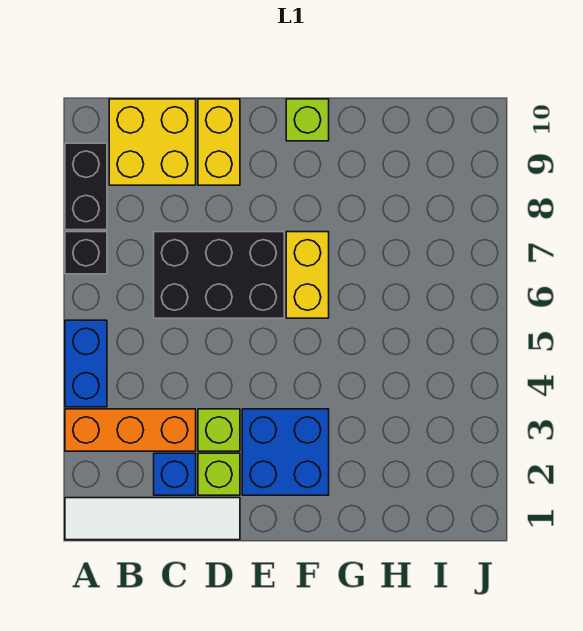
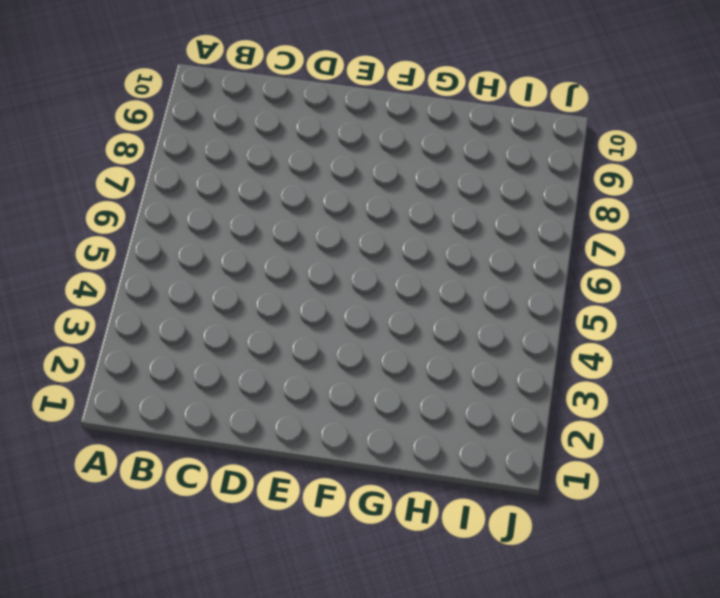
none -> white tile A1:D1 level 1
none -> orange brick A3:C3 level 1
none -> blue brick A4:A5 level 1

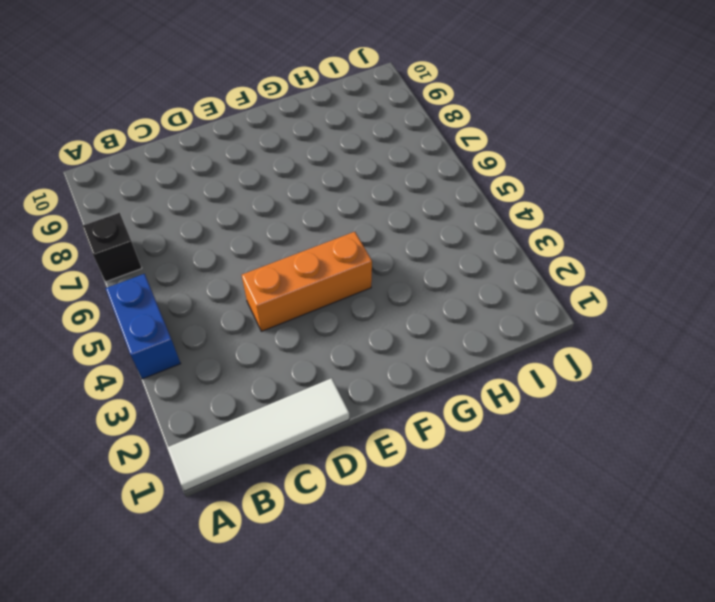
orange brick D4:F4 level 1 -> orange brick A3:C3 level 1
none -> black brick A8:A9 level 1
none -> yellow brick B9:C10 level 1
none -> blue brick C2 level 1

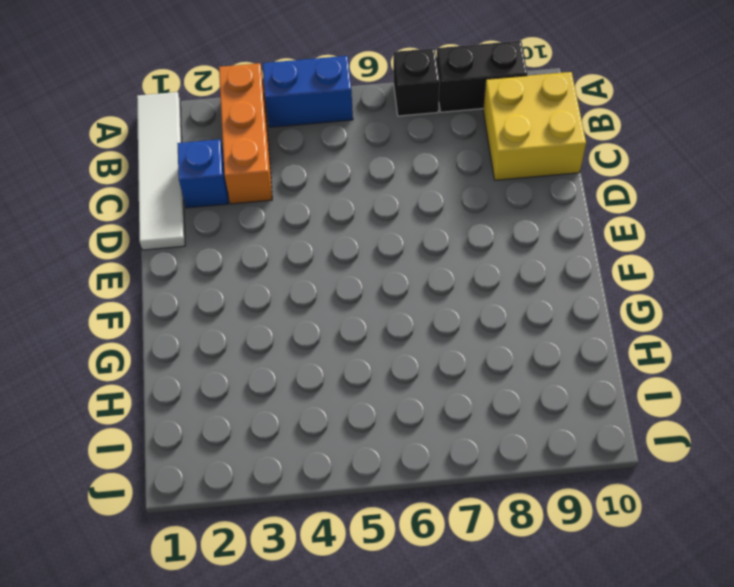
none -> black brick C6:E7 level 1
none -> lime brick D2 level 1
none -> lime brick D3 level 1

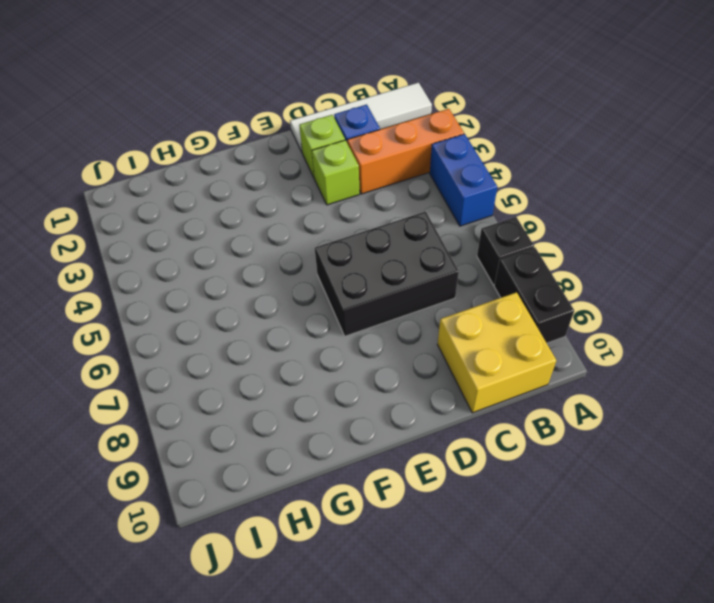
none -> yellow brick D9:D10 level 1
none -> blue brick E2:F3 level 1
none -> yellow brick F6:F7 level 1

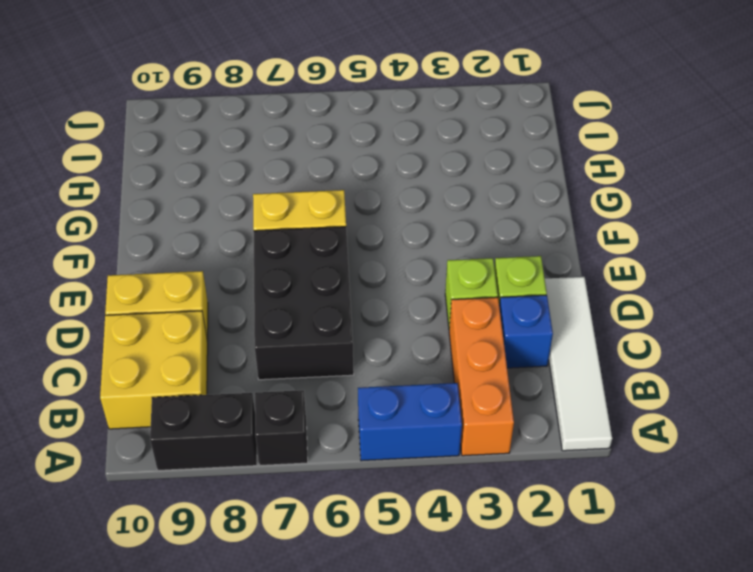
none -> blue brick E2:F3 level 1
none -> lime brick F10 level 1

